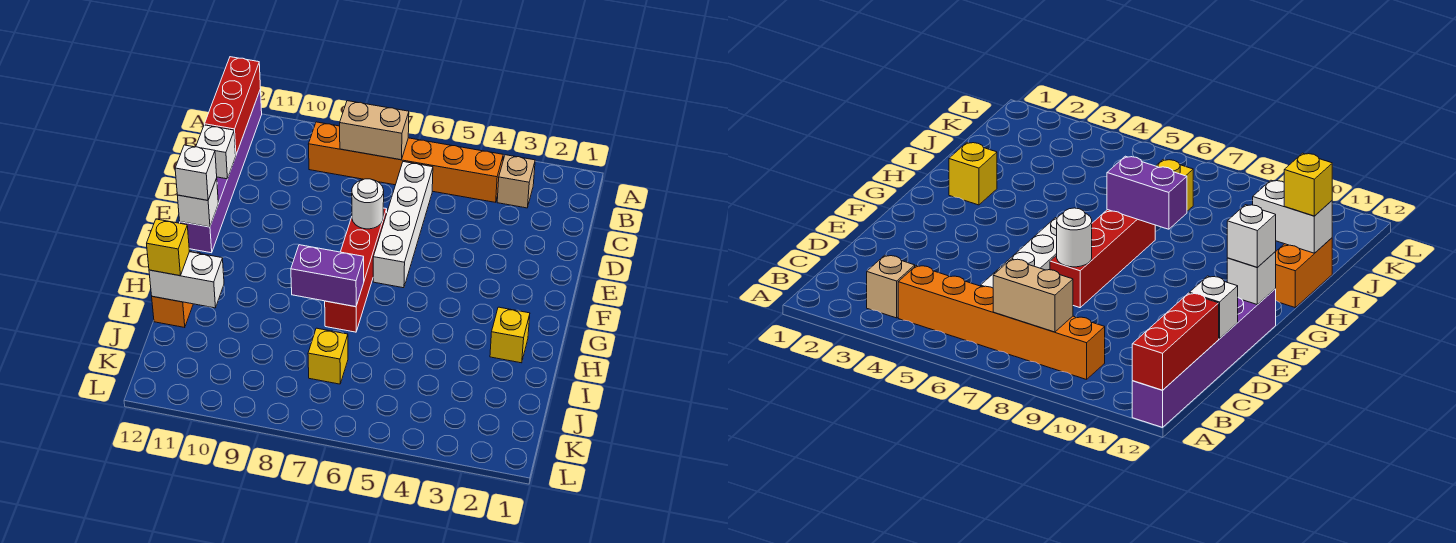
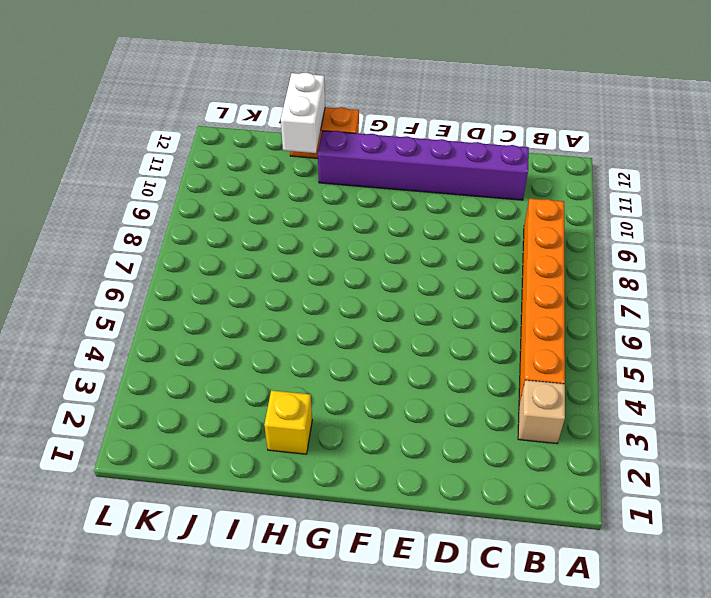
purple brick C11:H11 level 1 -> purple brick A12:F12 level 1
none -> white brick C6:F6 level 1
none -> red brick E7:H7 level 1
none -> yellow brick J7 level 1

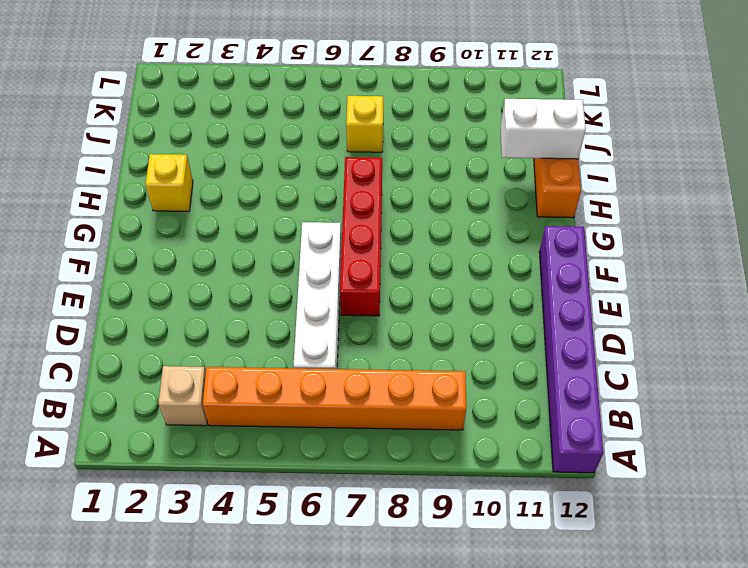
none -> red brick A12:C12 level 2
none -> tan brick B7:B8 level 2
none -> white brick D12 level 2

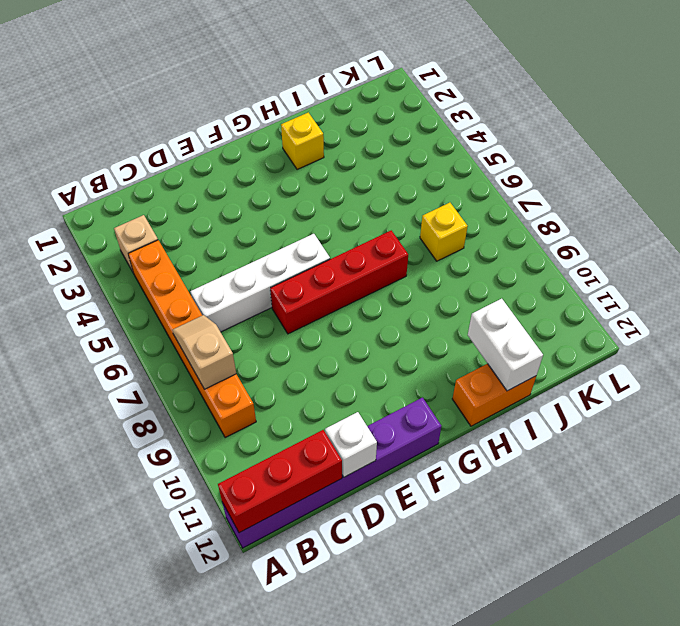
tan slope B7:B8 level 2 top 8 -> tan brick B7:B8 level 2
none -> white round brick E7 level 2
none -> white brick F12 level 2
none -> purple brick H7:H8 level 2

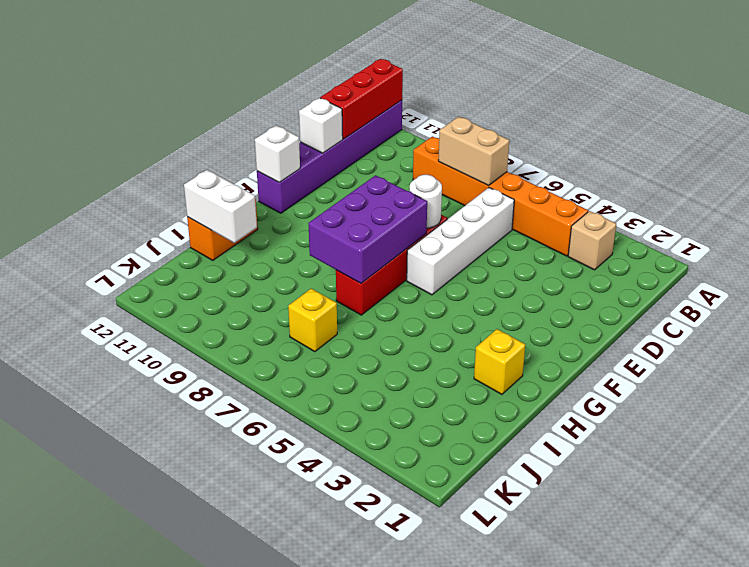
purple brick F7:H8 level 2 -> purple brick H7:H8 level 2
none -> white brick F12 level 3
none -> yellow brick I12 level 3

